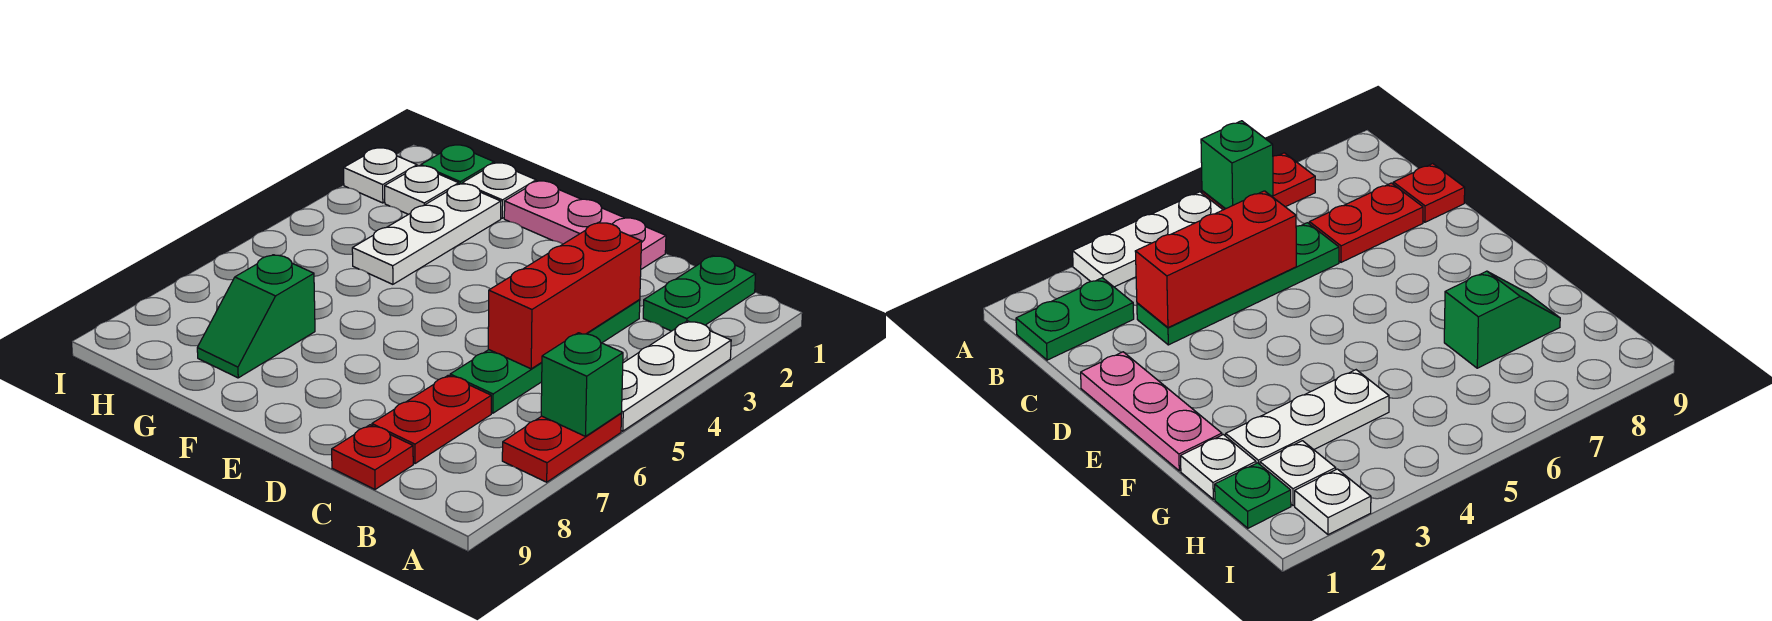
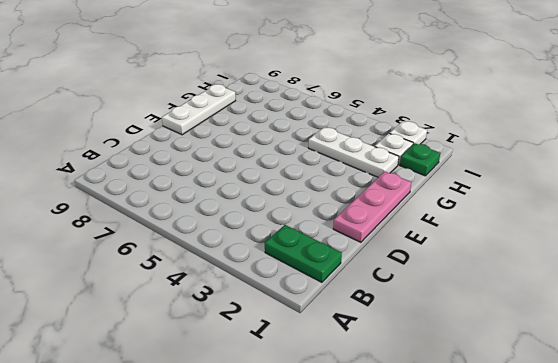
white plate E9:G9 level 1 -> white plate A3:A5 level 1
none -> red plate A6:A7 level 1
none -> green plate C3:C6 level 1
none -> red plate C7:C8 level 1

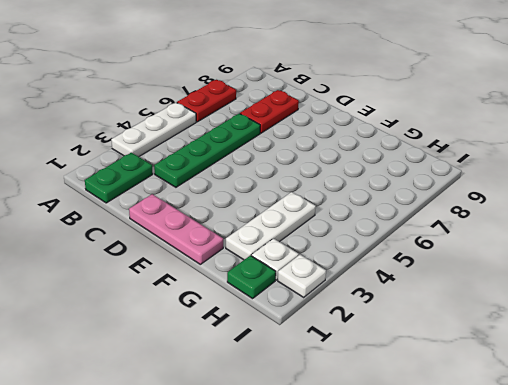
none -> red plate C9 level 1
none -> white plate G1 level 1
none -> green slope G7:G8 level 1 top 7

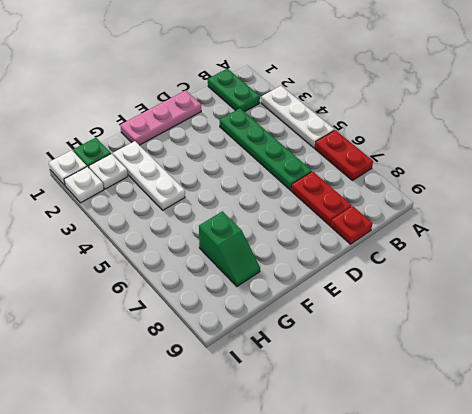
white plate I1 level 1 -> white plate G1 level 1
none -> green brick A6 level 2
none -> red brick C3:C5 level 2

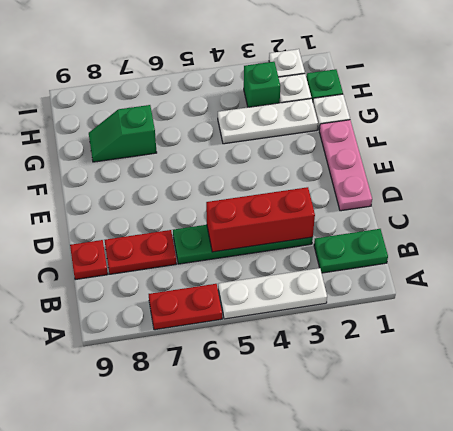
green brick H3 level 1 -> green brick A6 level 2

